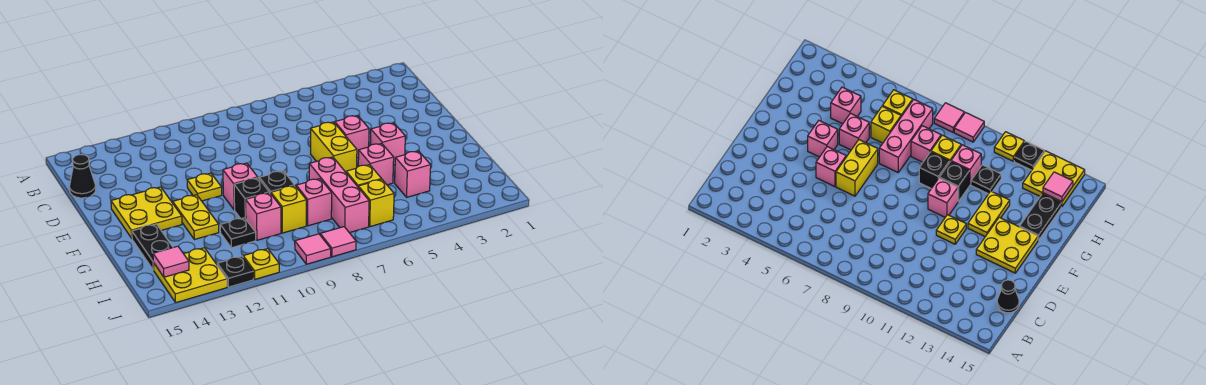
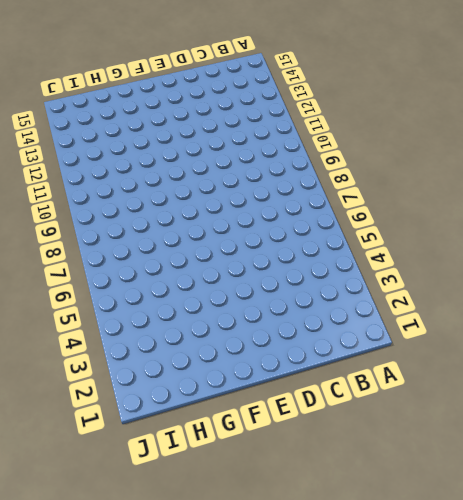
none -> black cone C15 level 1
none -> pink brick E5 level 1
none -> yellow brick E6:F6 level 1

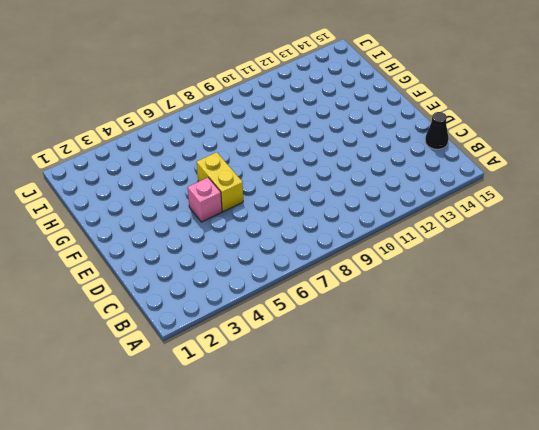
none -> yellow plate E11 level 1
none -> yellow plate E13:F14 level 1
none -> pink brick F4 level 1

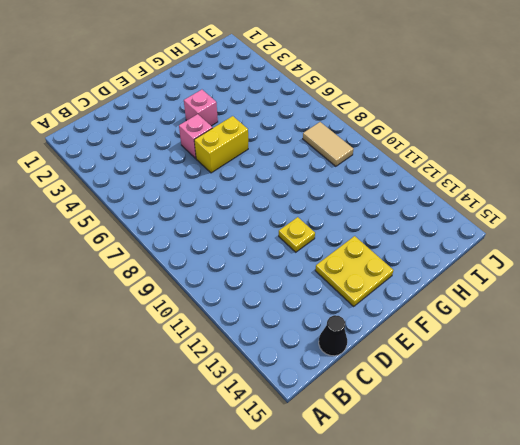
tan tile I8:I9 level 1 -> none
none -> pink brick F10 level 1
none -> yellow plate F12:G12 level 1
none -> pink brick G5 level 1

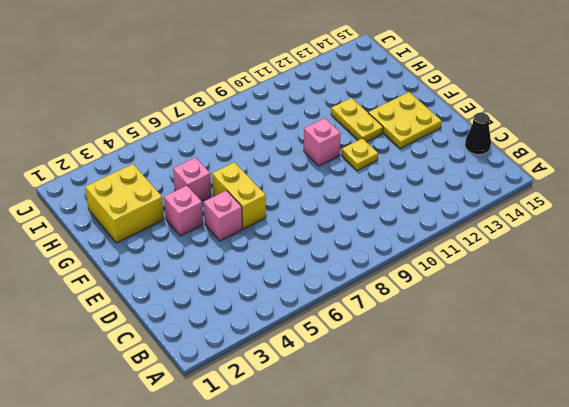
yellow brick G2:H3 level 1 -> none
none -> pink brick G7:I7 level 1
none -> black brick G9 level 1
none -> black brick G10 level 1

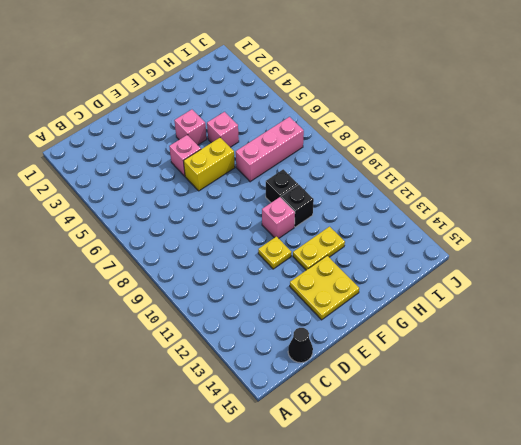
none -> black plate G14:H14 level 1
none -> pink brick H4 level 1
none -> yellow brick H6 level 1

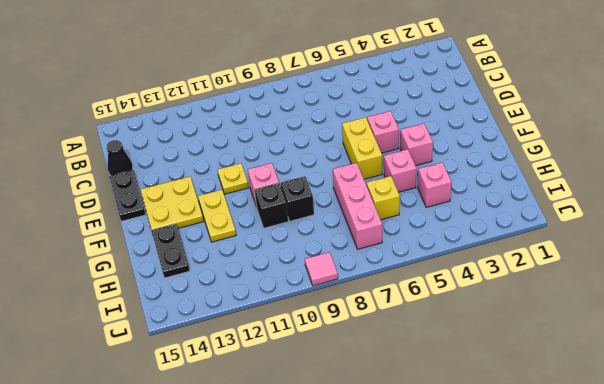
black plate D15:E15 level 1 -> none
none -> pink brick H8 level 1
none -> yellow brick H9 level 1
none -> pink brick H10 level 1

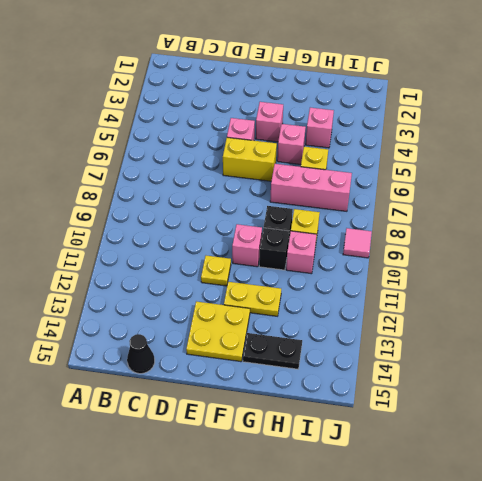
none -> pink brick H8 level 1
none -> black plate H11 level 1
none -> yellow brick I6 level 1

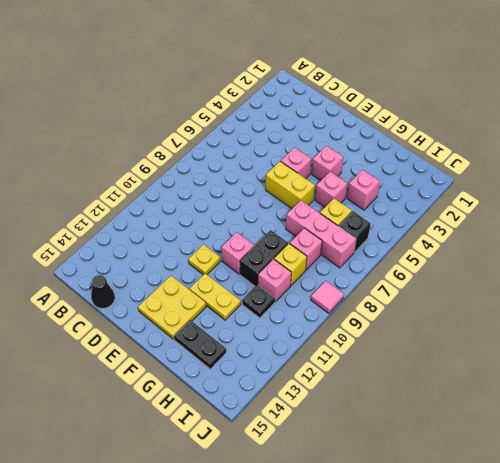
black brick I6 level 1 -> yellow brick I6 level 1
none -> yellow plate I13:J14 level 1
none -> pink tile J8 level 1
none -> yellow plate J11 level 1

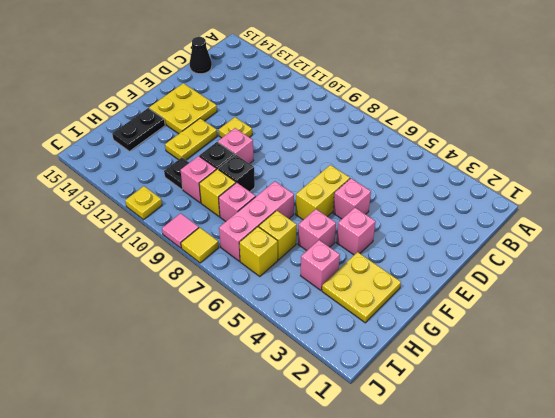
yellow plate G2:H3 level 1 -> yellow plate I13:J14 level 1
yellow tile J8 level 1 -> pink tile J8 level 1
none -> black plate J12 level 1
none -> pink tile I14 level 2

